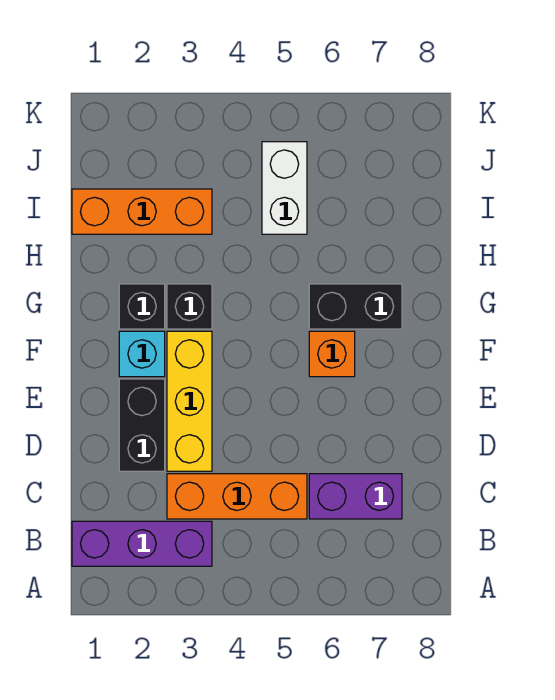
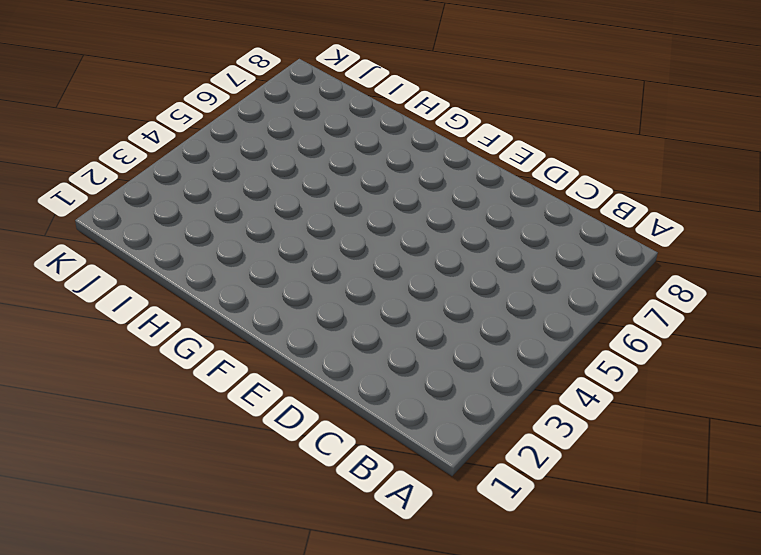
none -> purple brick B1:B3 level 1
none -> orange brick C3:C5 level 1
none -> purple brick C6:C7 level 1

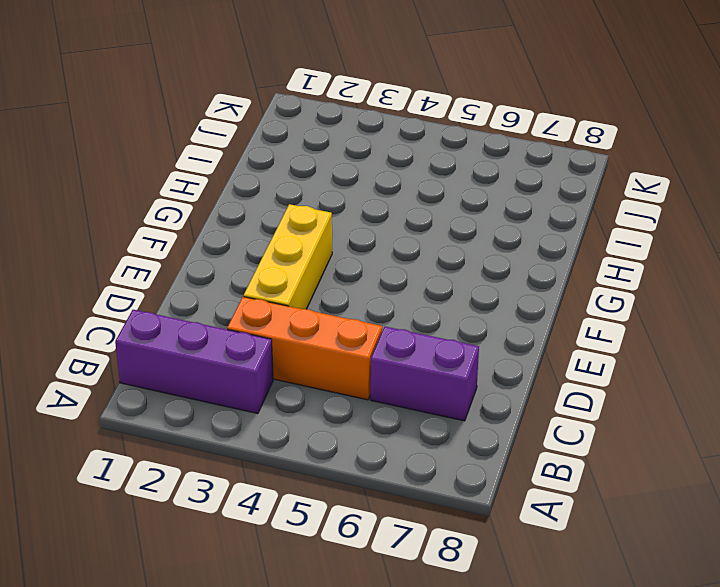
none -> black brick D2:E2 level 1
none -> cyan brick F2 level 1
none -> orange brick F6 level 1

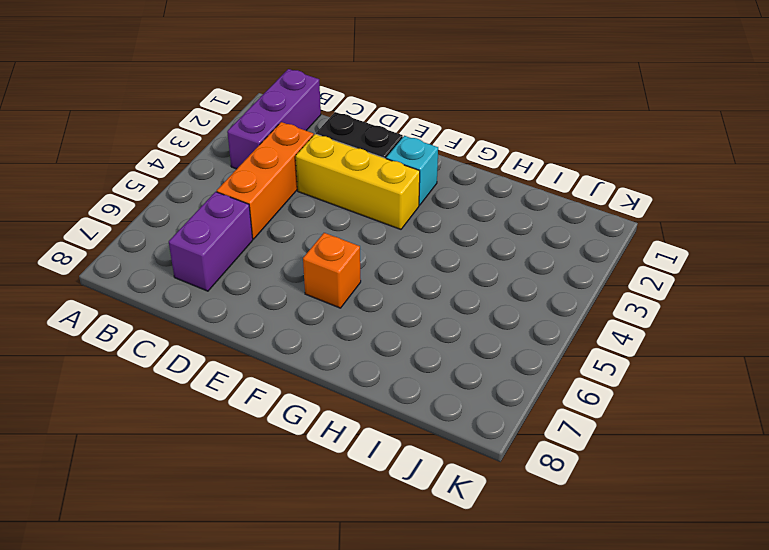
none -> black brick G2 level 1
none -> black brick G3 level 1
none -> black brick G6:G7 level 1

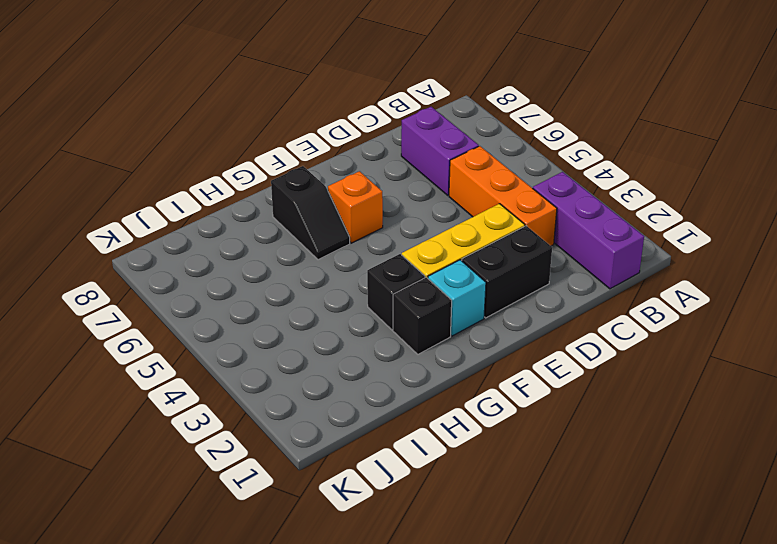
black slope G6:G7 level 1 top 7 -> black brick G6:G7 level 1
none -> orange brick I1:I3 level 1
none -> white brick I5:J5 level 1

